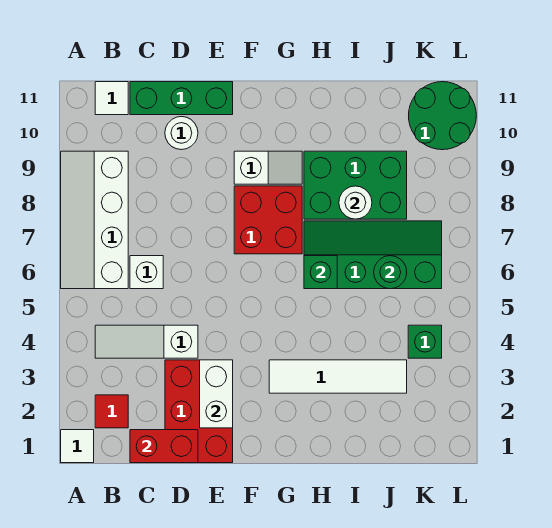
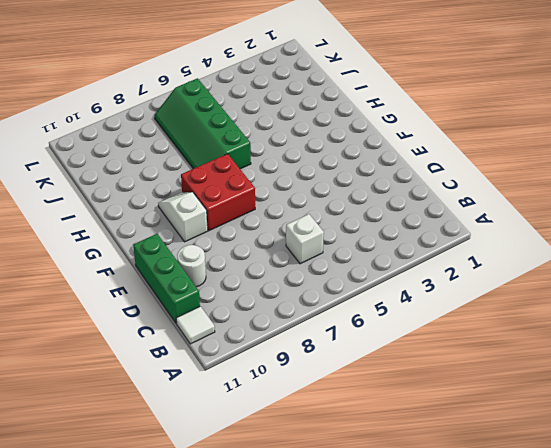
none -> white tile A1 level 1
none -> white slope A6:B9 level 1 top B
none -> red tile B2 level 1

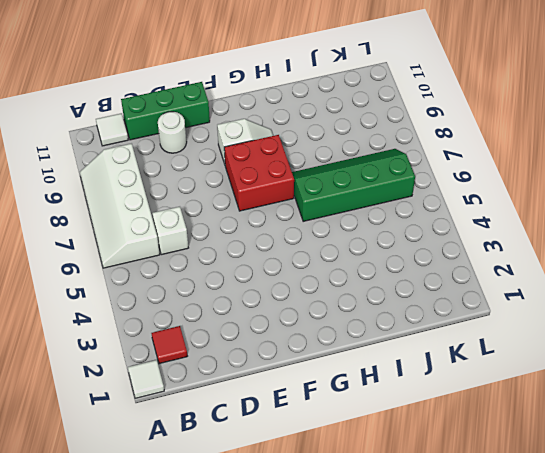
none -> white slope B4:D4 level 1 top D
none -> red brick D1:E3 level 1
none -> white tile G3:J3 level 1

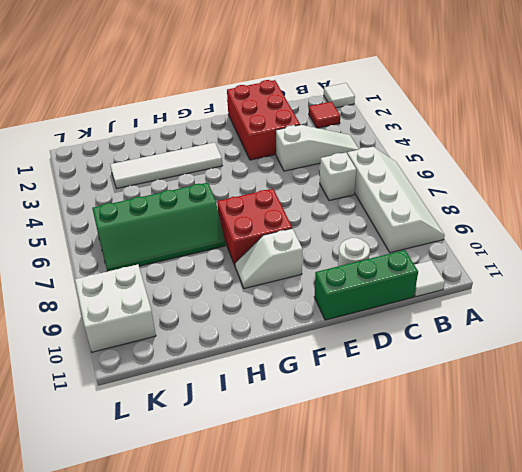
white brick K9:L10 level 1 -> green round brick K10:L11 level 1
none -> green brick H8:J9 level 1
none -> green brick K4 level 1
none -> red brick C1:D1 level 2

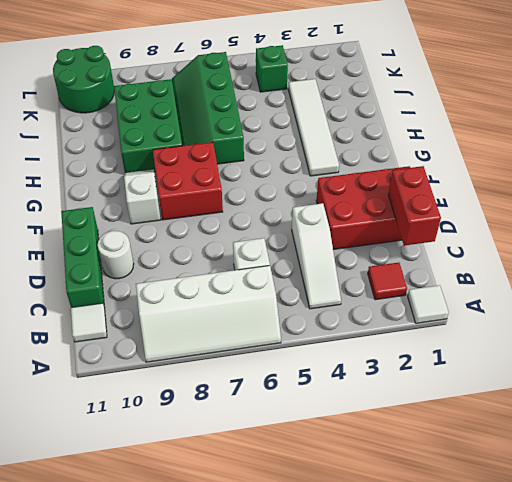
none -> white brick E2:E3 level 2
none -> green brick H6 level 2
none -> white round brick I8 level 2

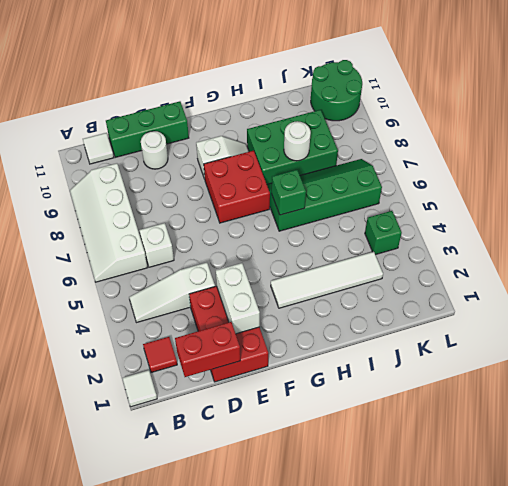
none -> green round brick J6 level 2

